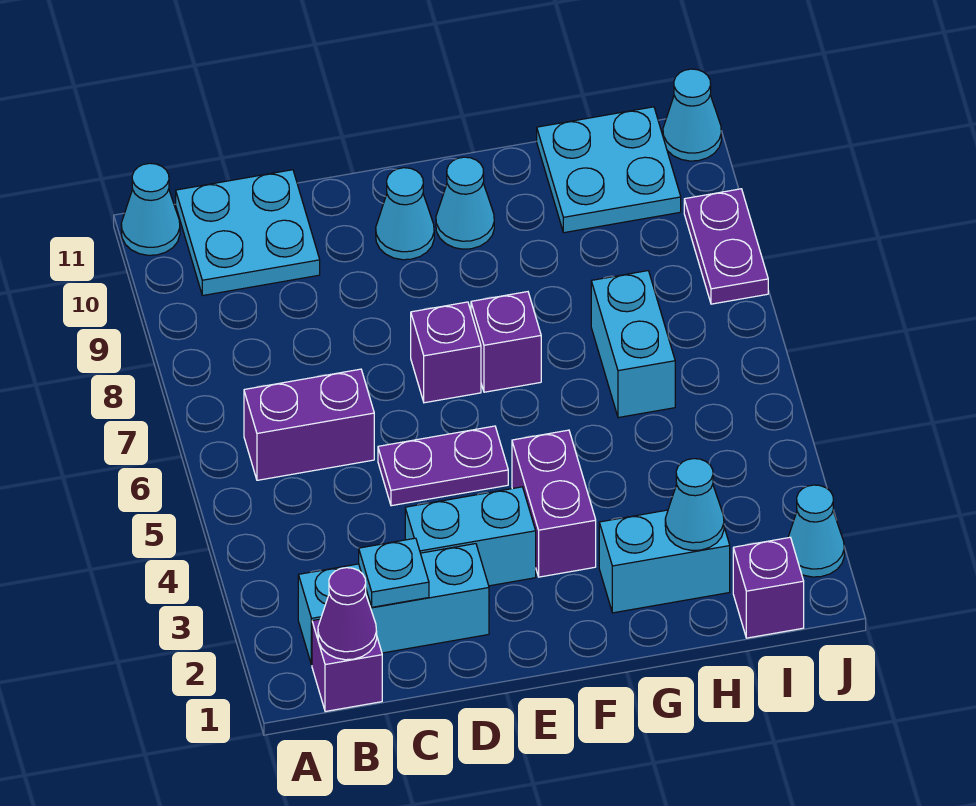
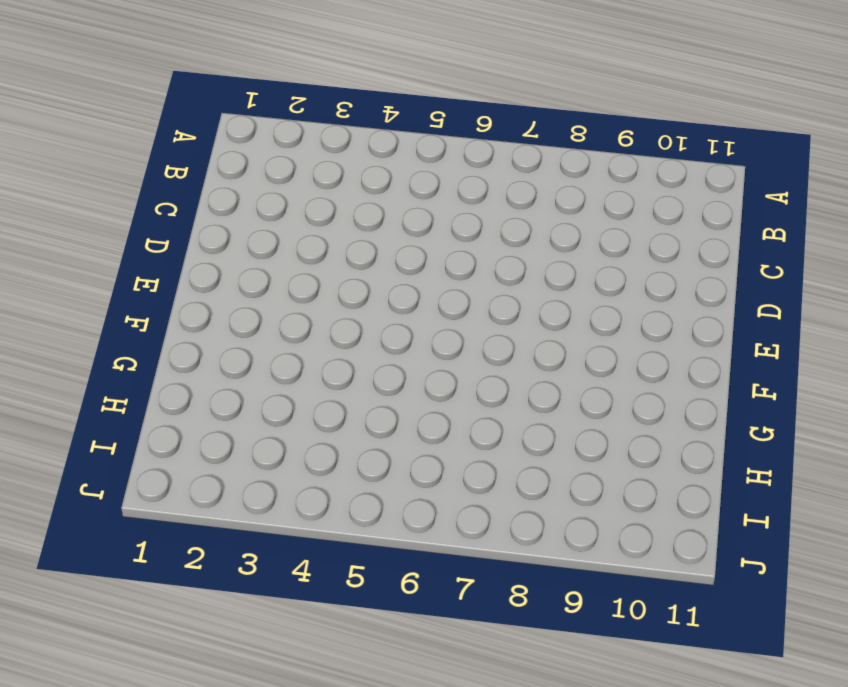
none -> cyan cone A11 level 1
none -> purple brick B1 level 1
none -> cyan brick B2:D2 level 1

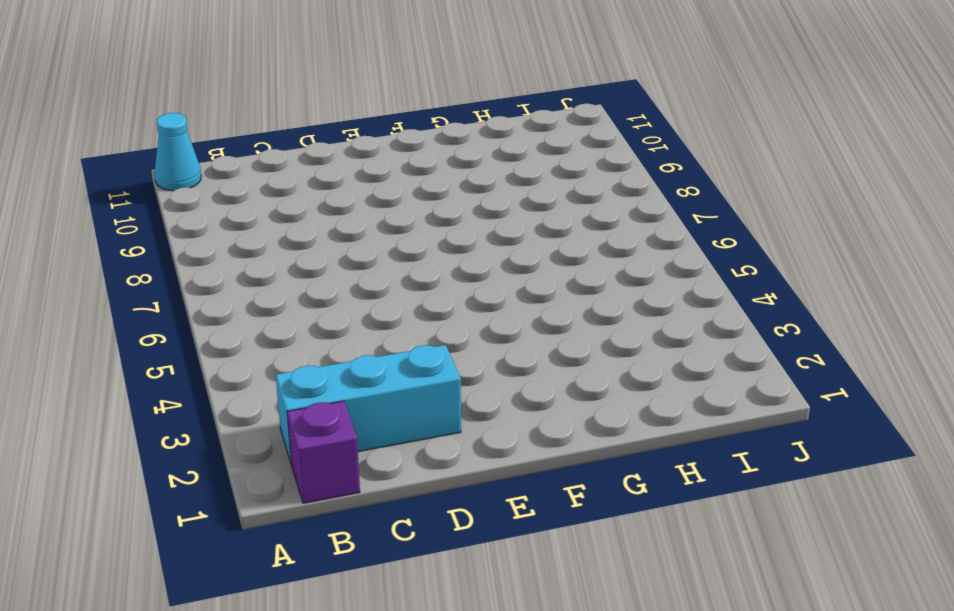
none -> purple brick B6:C6 level 1
none -> cyan plate B10:C11 level 1
none -> cyan brick D3:E3 level 1

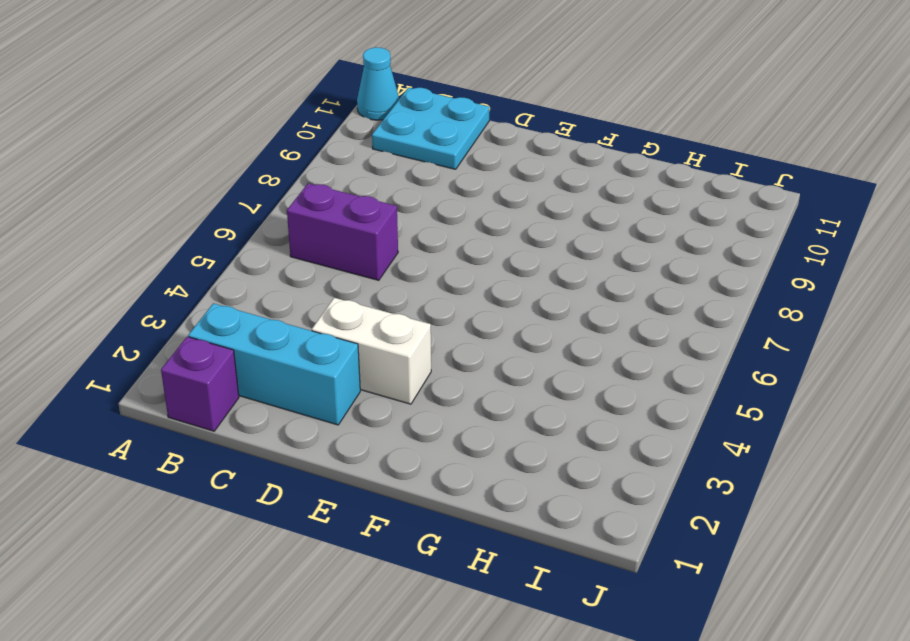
white brick D3:E3 level 1 -> cyan brick D3:E3 level 1
none -> purple plate D5:E5 level 1
none -> purple brick E7 level 1
none -> cyan cone E10 level 1

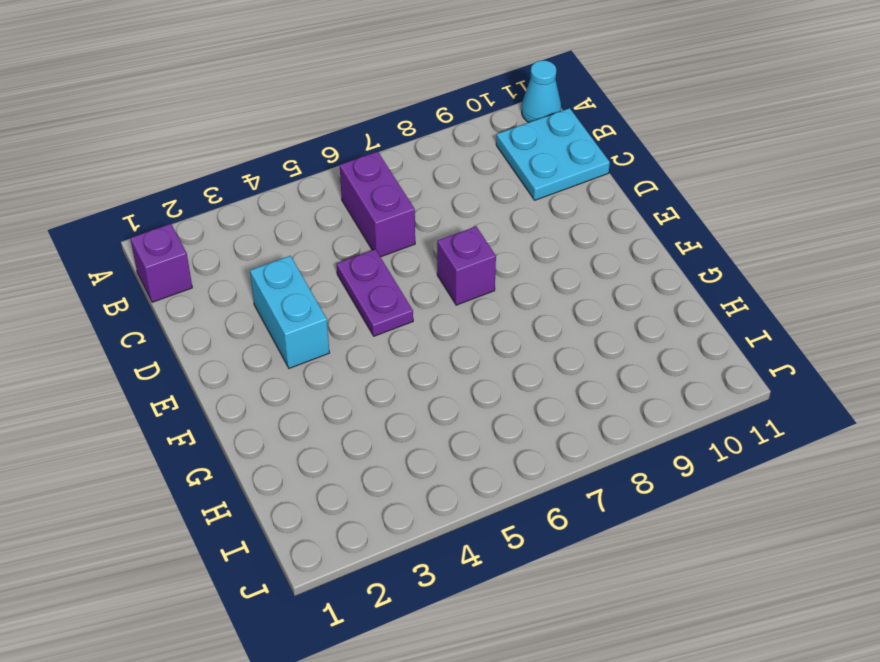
none -> cyan brick B2:D2 level 1
none -> cyan cone E10 level 1
none -> purple brick F3:F4 level 1

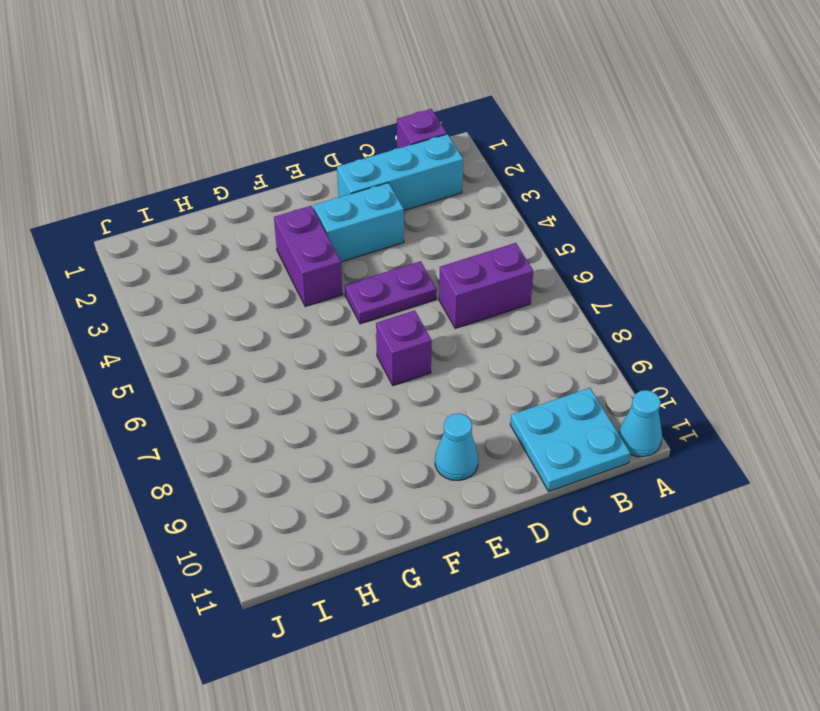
none -> purple brick F7 level 1
none -> cyan cone F10 level 1
none -> cyan brick G2:H2 level 1

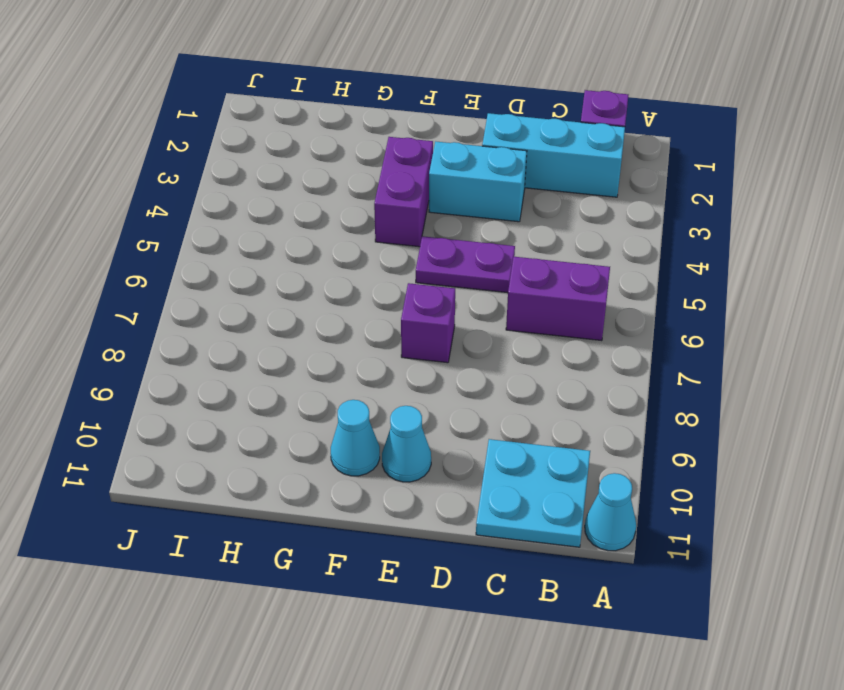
none -> purple brick F7 level 1
none -> cyan brick G2:H2 level 1
none -> cyan brick H6:H7 level 1

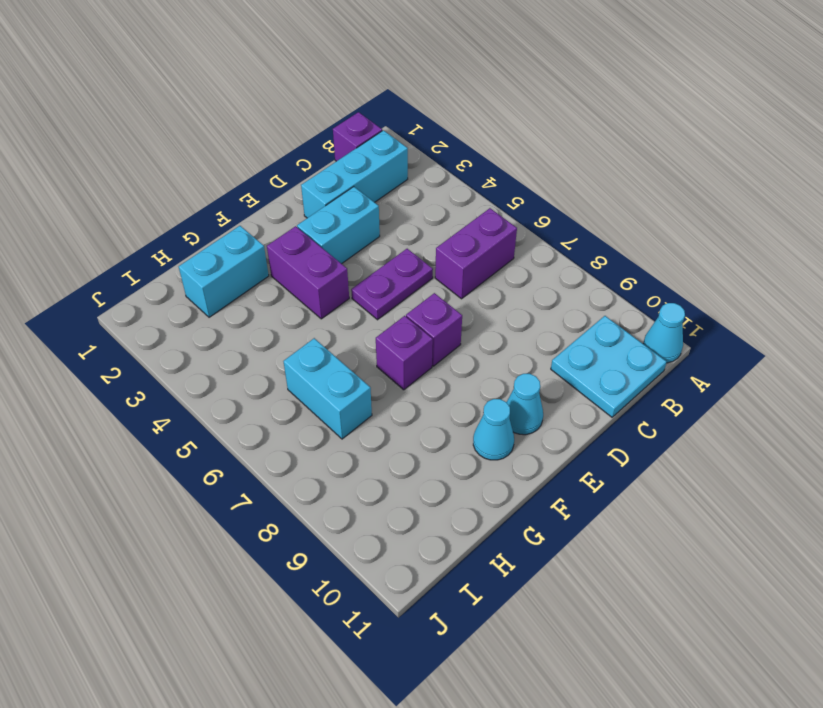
none -> cyan plate H10:I11 level 1
none -> purple brick I1 level 1
none -> cyan cone J2 level 1

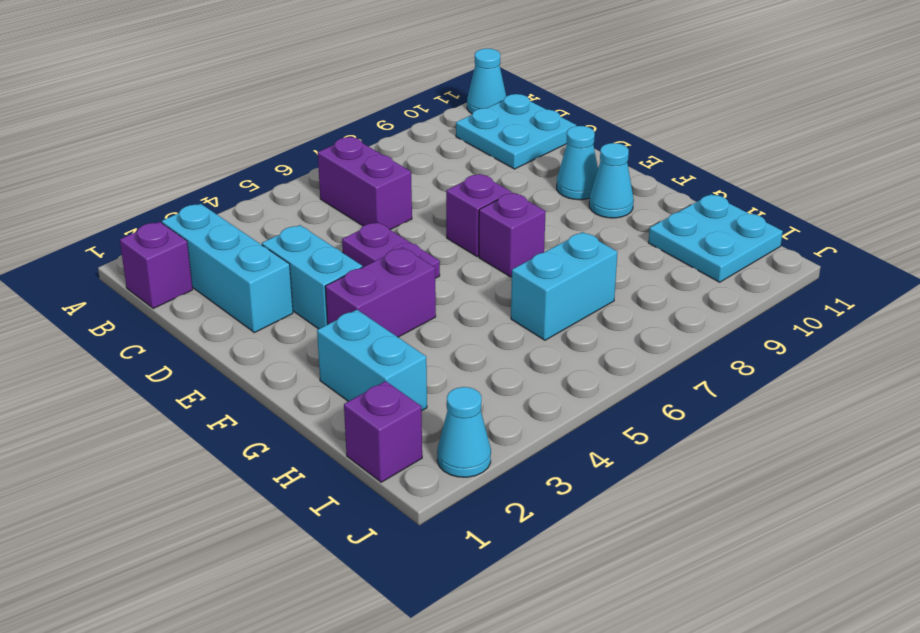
none -> purple plate J8:J9 level 1
none -> cyan cone J11 level 1
none -> purple cone B1 level 2

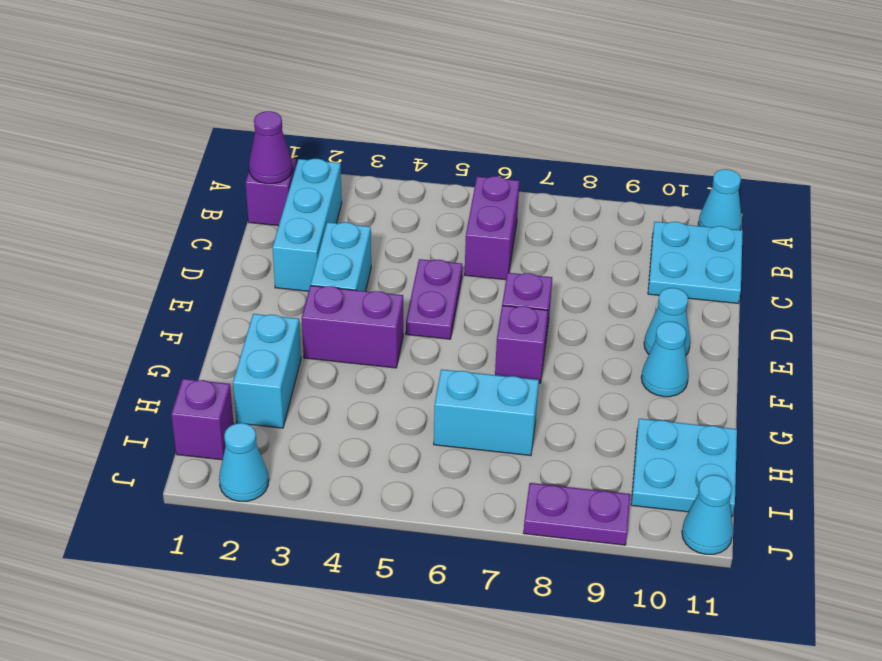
none -> cyan plate C2 level 2
none -> cyan cone H2 level 2

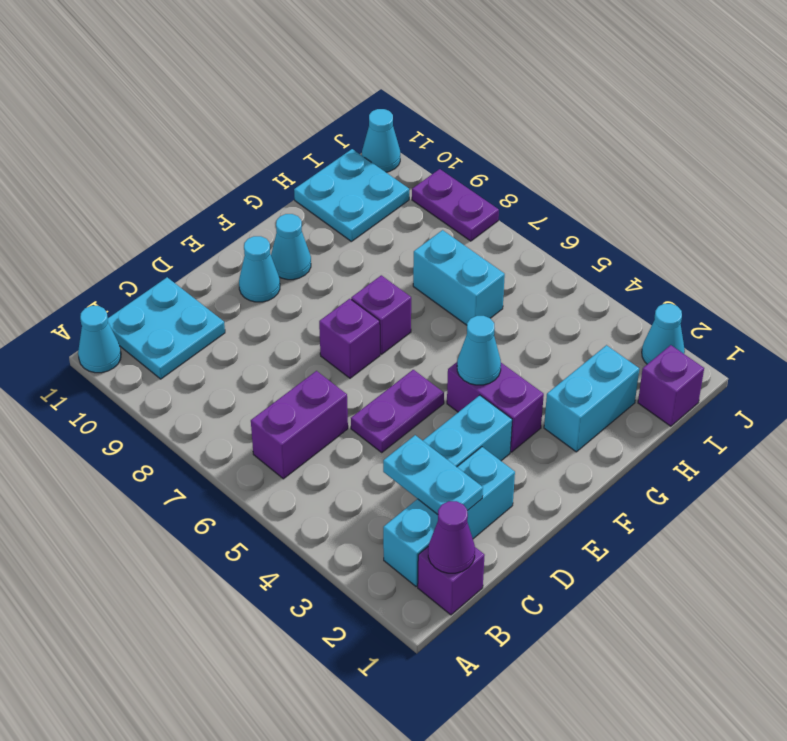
cyan plate C2:C3 level 2 -> cyan plate C2 level 2
cyan cone F4 level 2 -> cyan cone H2 level 2

